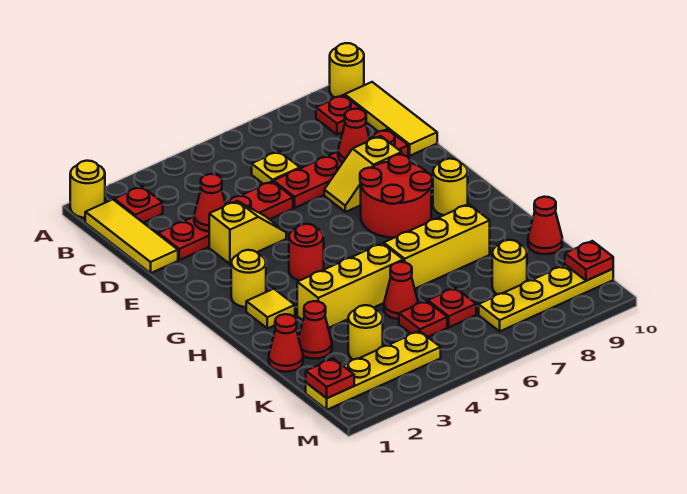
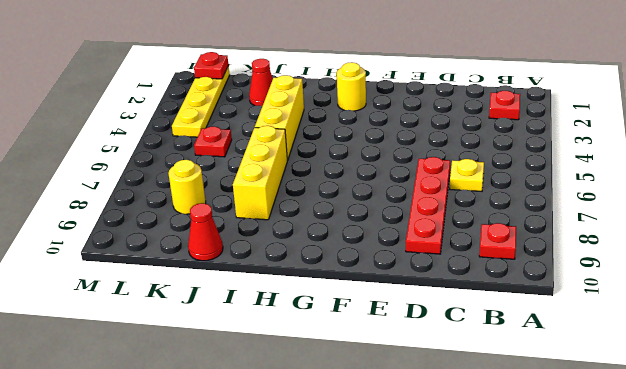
none -> yellow round brick A1 level 1
none -> yellow round brick A10 level 1
none -> yellow tile B1:D1 level 1
none -> yellow tile B10:D10 level 1

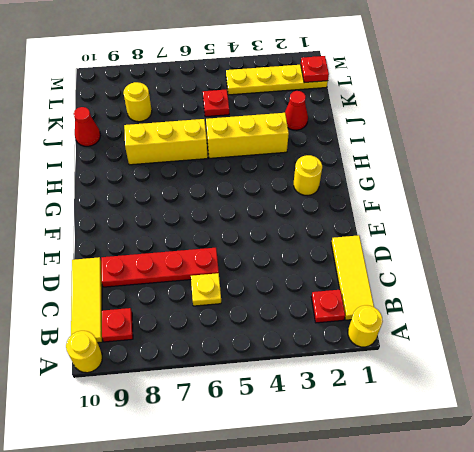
none -> red plate D2:D5 level 1
none -> yellow slope E3:E4 level 1 top 3
none -> yellow slope E7:E8 level 1 top 8
none -> red round brick F7:G8 level 1

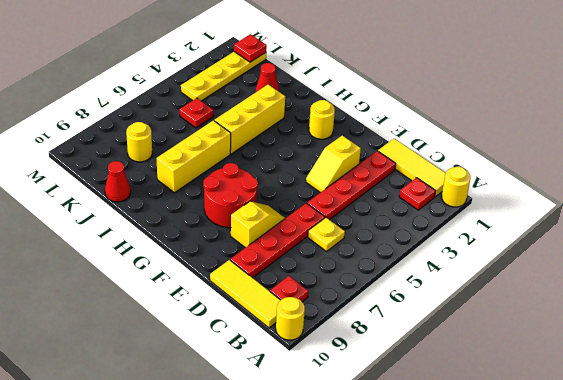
none -> red round brick G4 level 1
none -> yellow round brick G9 level 1
none -> yellow tile H2 level 1
none -> red cone J1 level 1

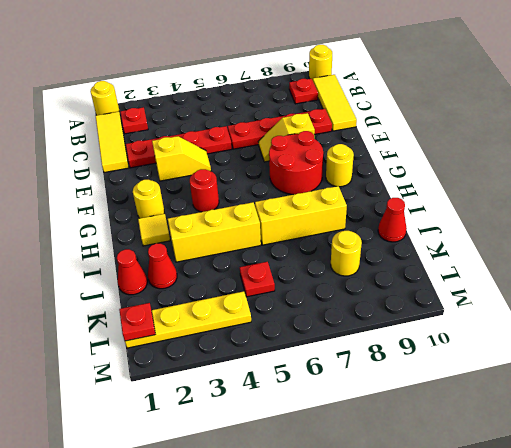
none -> yellow plate C6 level 1
none -> red cone J5 level 1
none -> yellow round brick K3 level 1
none -> red plate K6 level 1

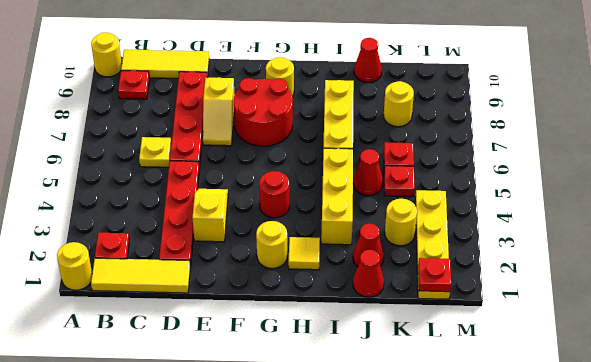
none -> yellow plate L7:L10 level 1
none -> red cone D3 level 2
none -> red cone D8 level 2
none -> red plate L10 level 2

